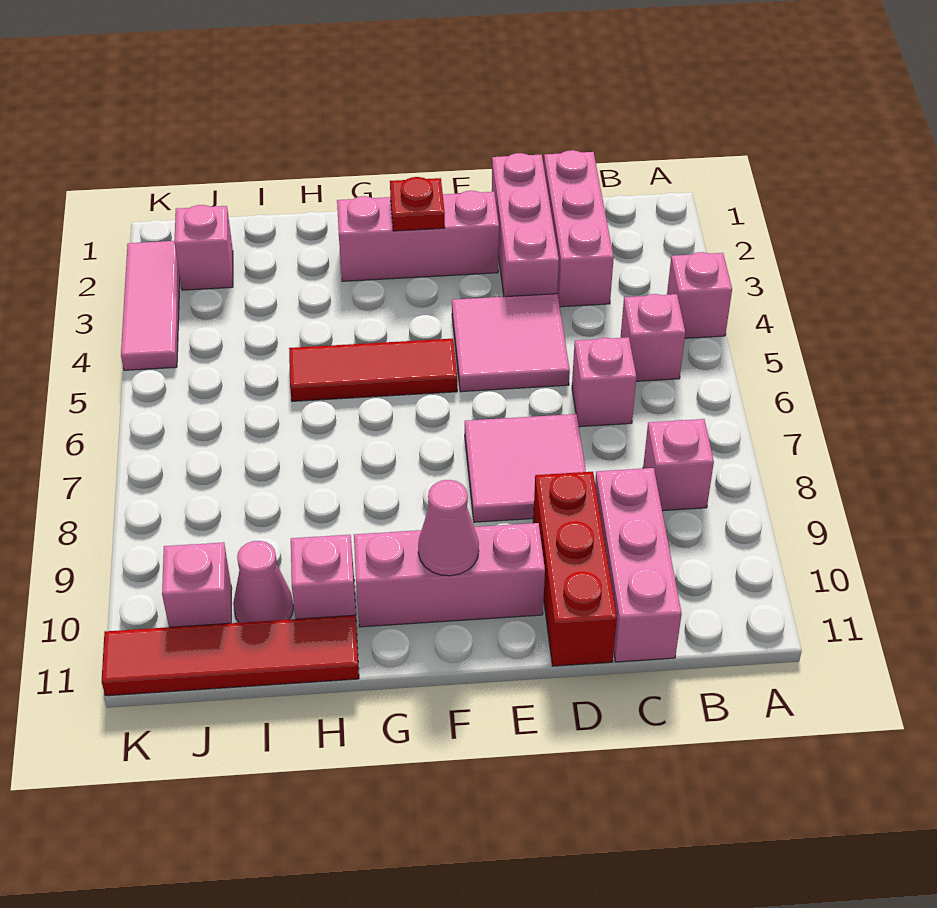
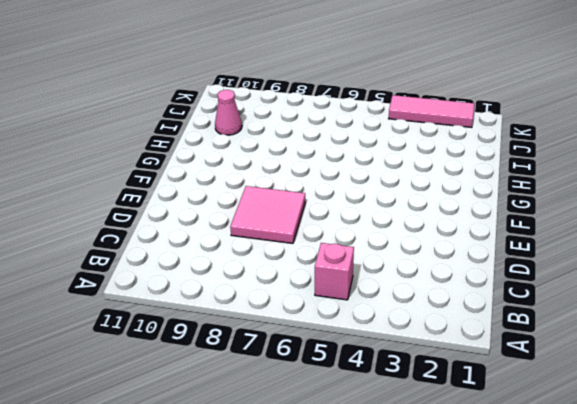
none -> pink brick A4 level 1
none -> pink brick B8 level 1
none -> pink brick C1:C3 level 1

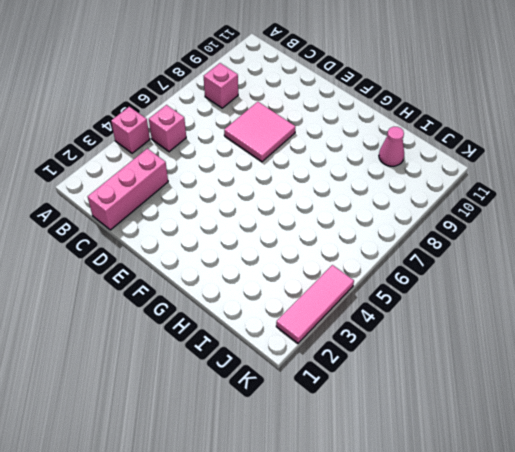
none -> pink brick C6 level 1
none -> pink brick C9:C11 level 1
none -> pink brick D1:D3 level 1

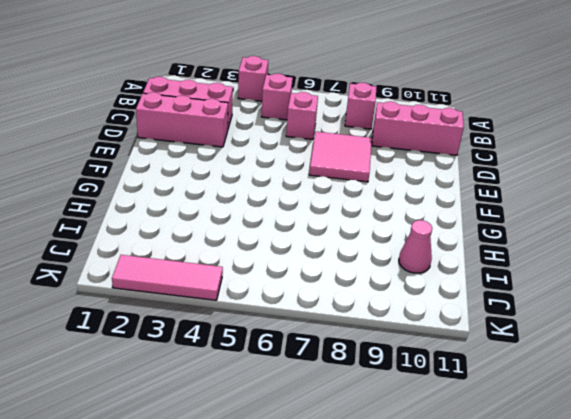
none -> pink tile D4:E5 level 1
none -> red brick D9:D11 level 1
none -> pink brick E2:G2 level 1

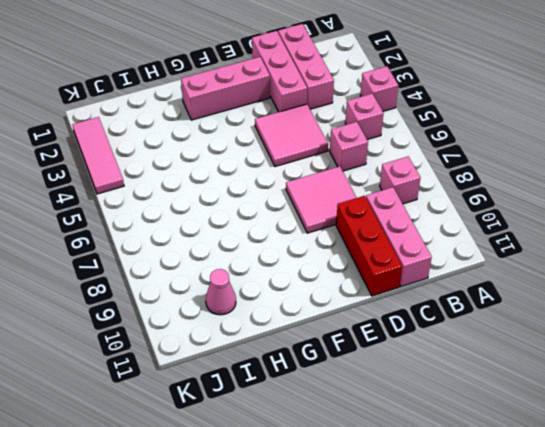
none -> pink brick E10:G10 level 1
none -> red tile F5:H5 level 1
none -> pink brick H10 level 1

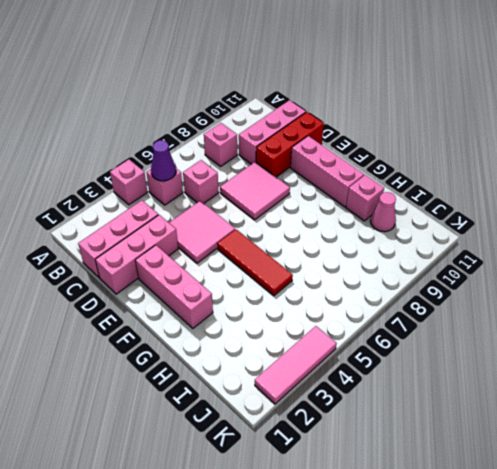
purple cone B5 level 2 -> none
none -> red tile H11:K11 level 1
none -> pink brick J2 level 1
none -> pink brick J10 level 1

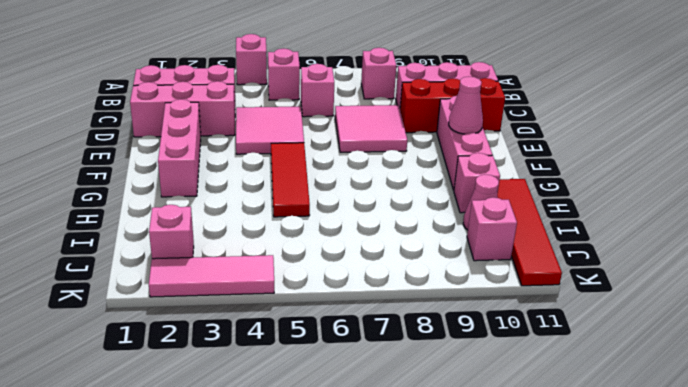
none -> red plate F2 level 2

